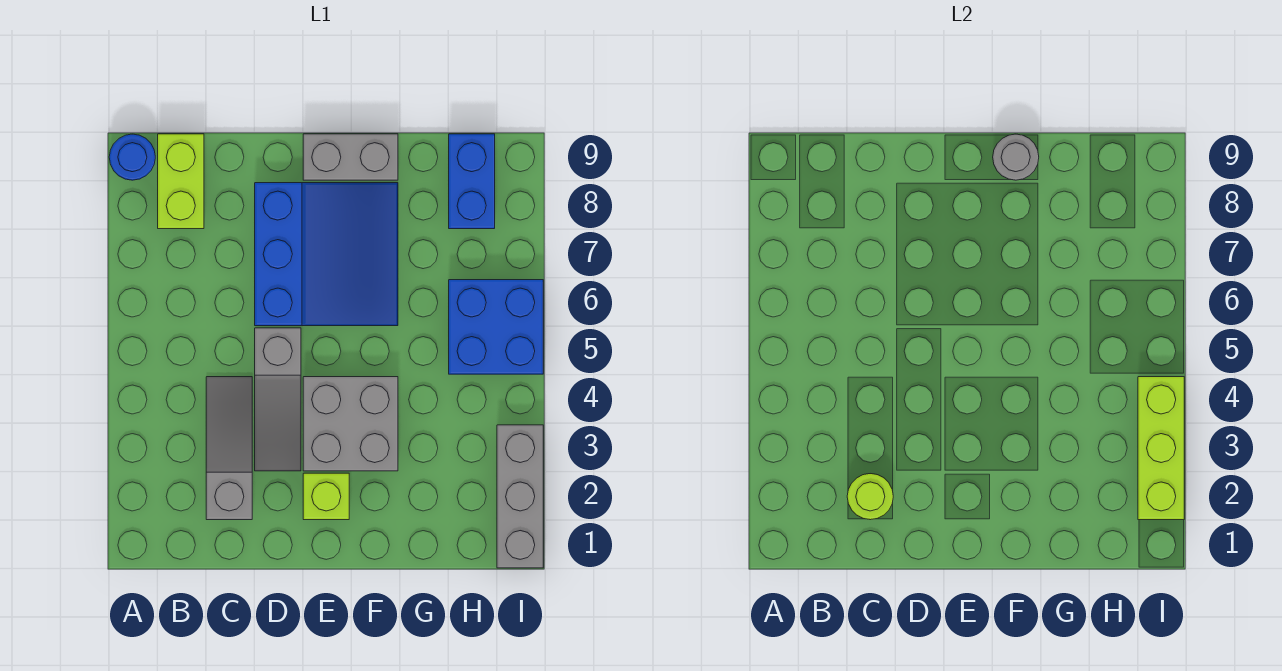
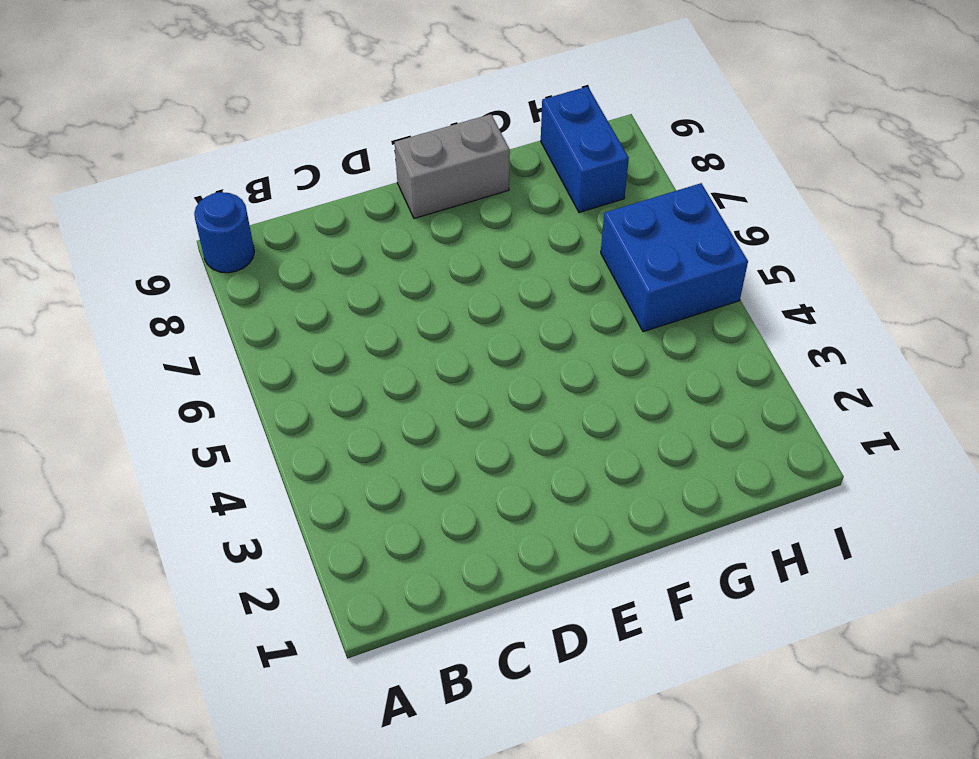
none -> lime brick B8:B9 level 1
none -> grey slope C2:C4 level 1 top 2
none -> grey slope D3:D5 level 1 top 5

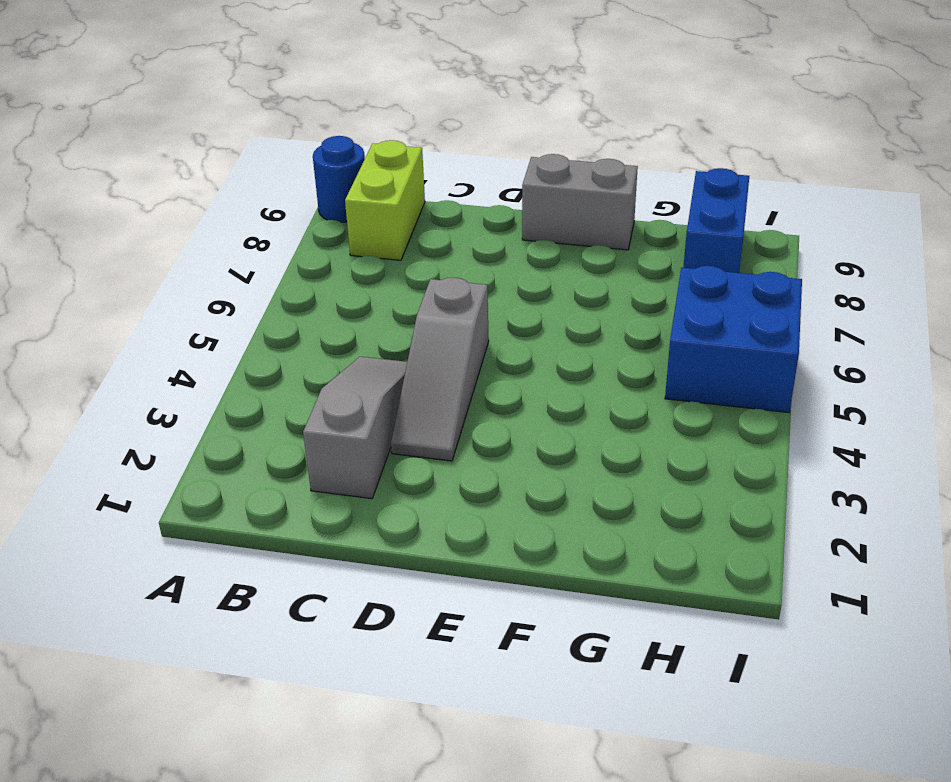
none -> blue slope D6:F8 level 1 top D
none -> lime brick E2 level 1
none -> grey brick E3:F4 level 1

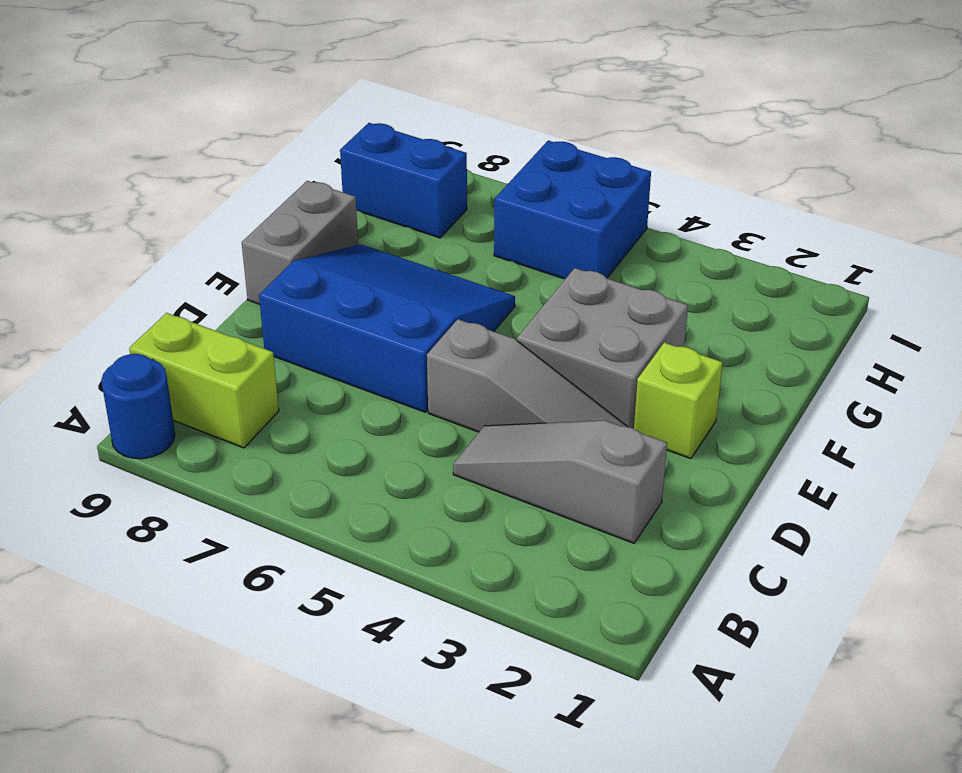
none -> grey brick I1:I3 level 1
none -> lime round brick C2 level 2
none -> grey round brick F9 level 2

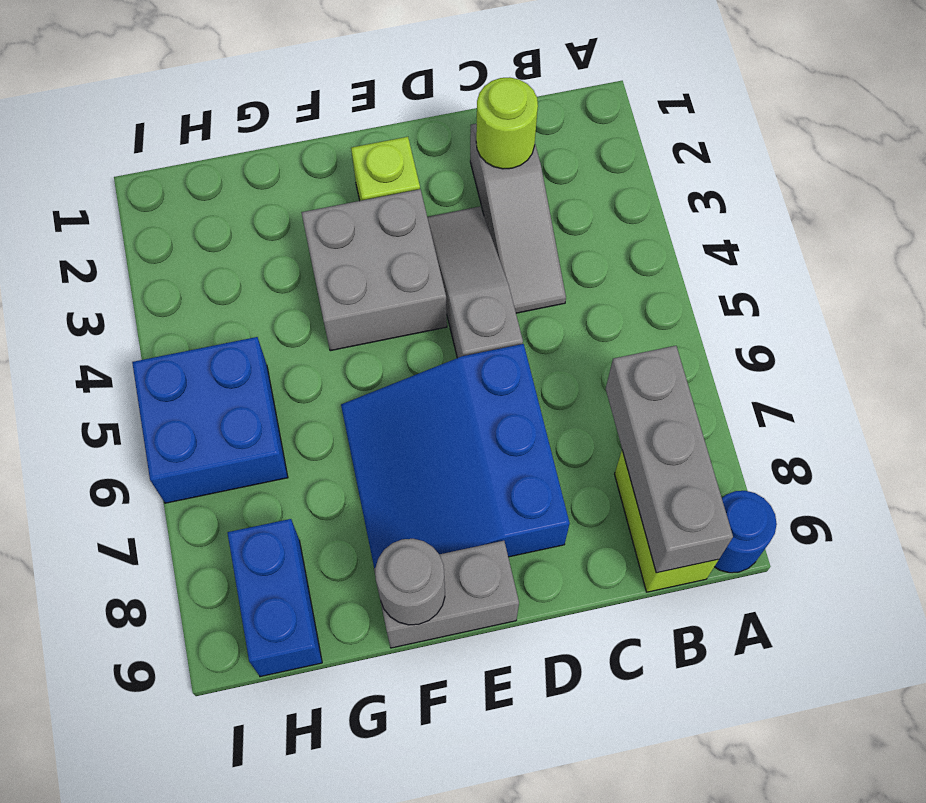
grey brick B7:B9 level 2 -> grey brick I1:I3 level 1
none -> lime brick I2:I4 level 2

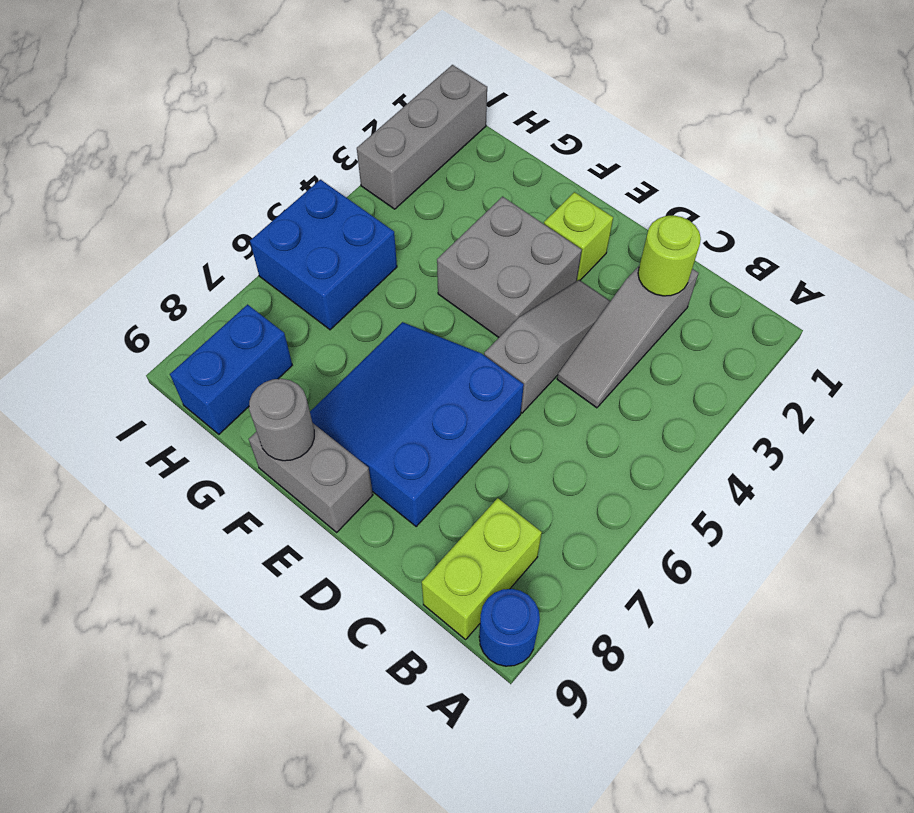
none -> lime brick I2:I4 level 2

